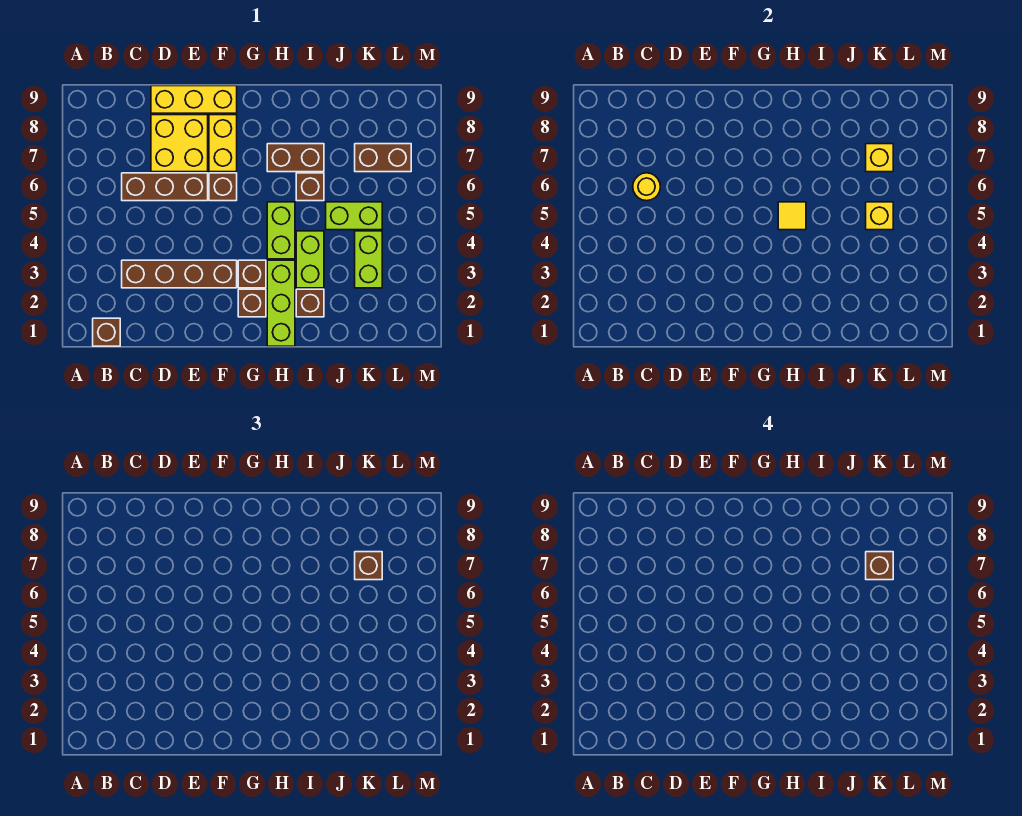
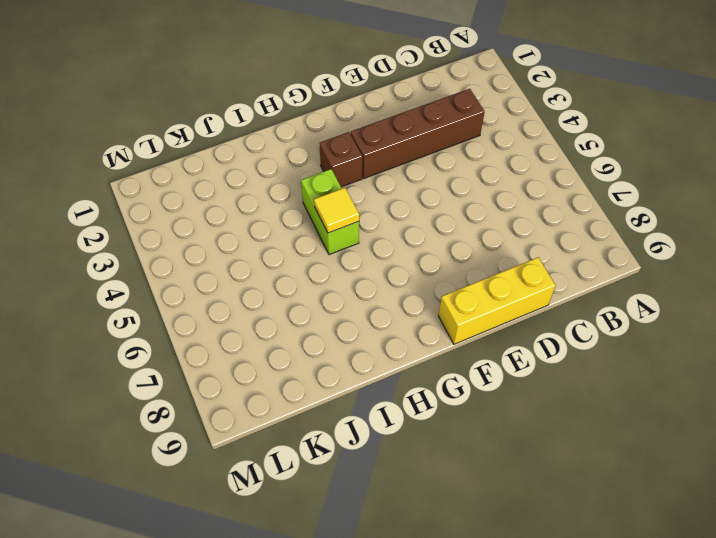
none -> brown brick B1 level 1
none -> brown brick C6:E6 level 1
none -> yellow brick D7:E8 level 1

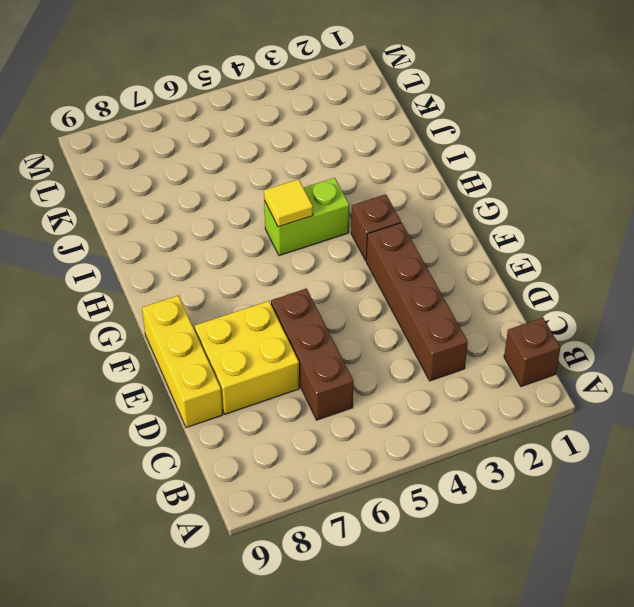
none -> brown brick F6 level 1
none -> yellow brick F7:F8 level 1
none -> brown brick G2 level 1

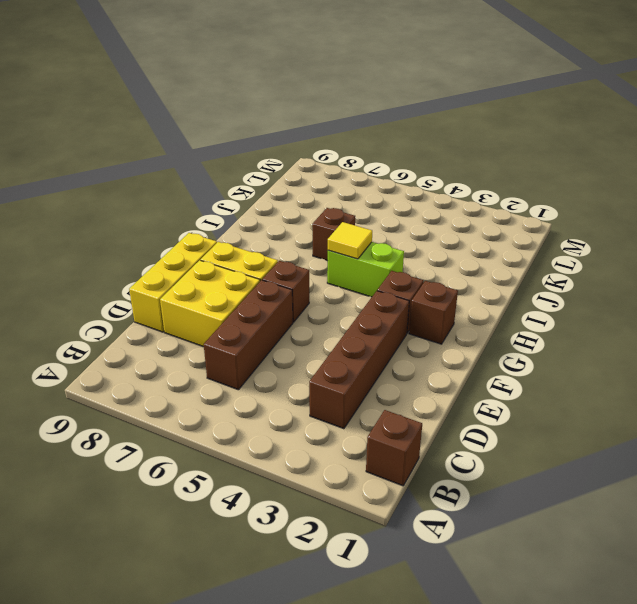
none -> lime brick H1:H3 level 1
none -> brown brick H7:I7 level 1
none -> brown brick I2 level 1

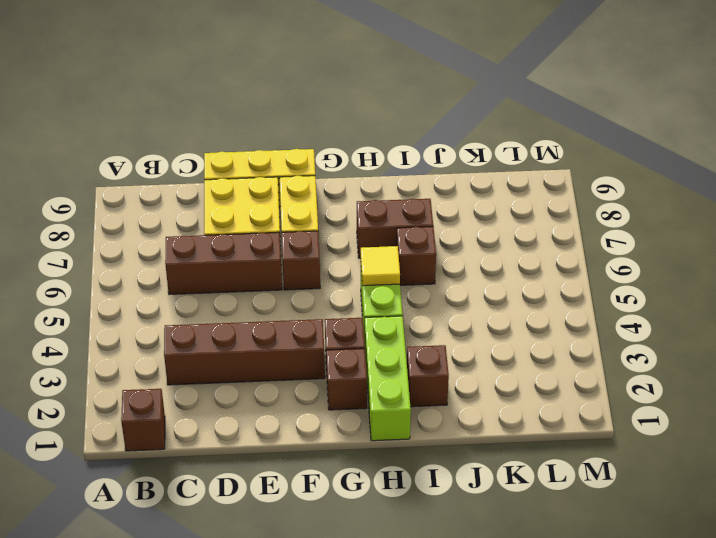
none -> lime brick I3:I4 level 1
none -> lime brick J5:K5 level 1
none -> lime brick K3:K4 level 1

